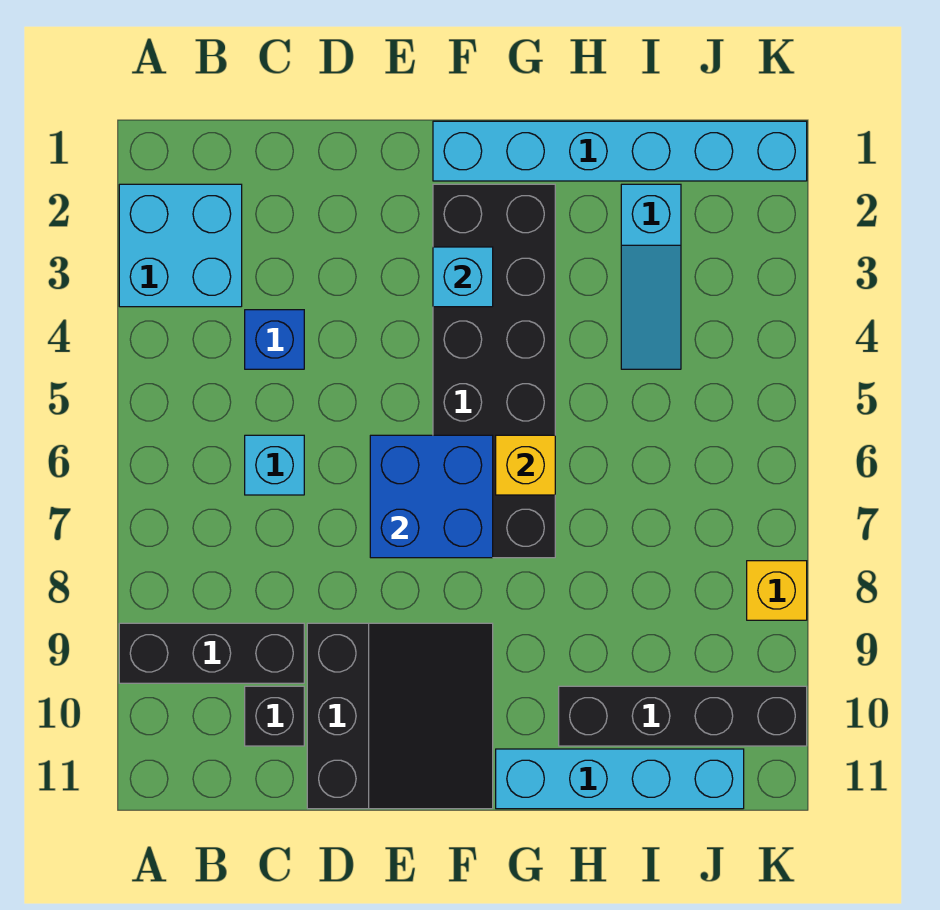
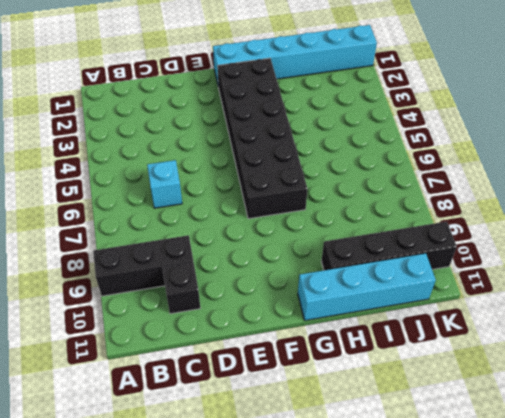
none -> cyan brick A2:B3 level 1
none -> blue brick C4 level 1
none -> black slope D9:F11 level 1 top D

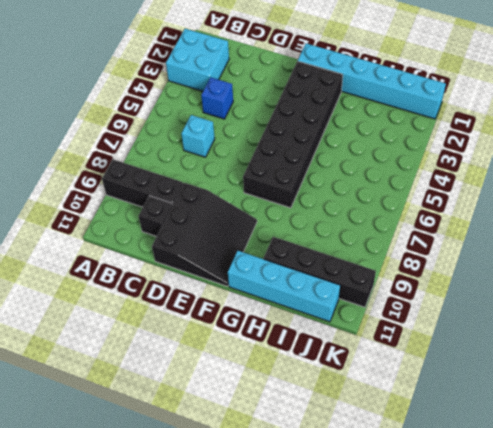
none -> cyan slope I2:I4 level 1 top 2
none -> yellow brick K8 level 1
none -> blue brick E6:F7 level 2

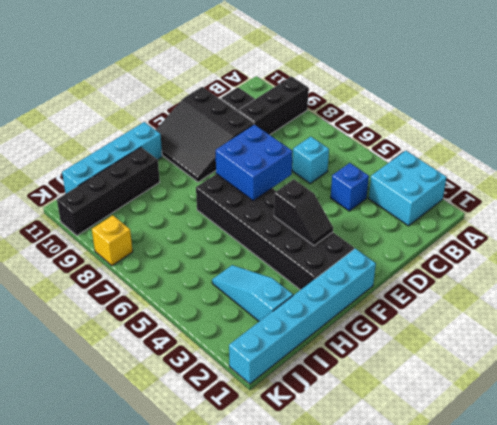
black slope F3:F4 level 2 top 4 -> cyan brick F3 level 2
none -> yellow brick G6 level 2

